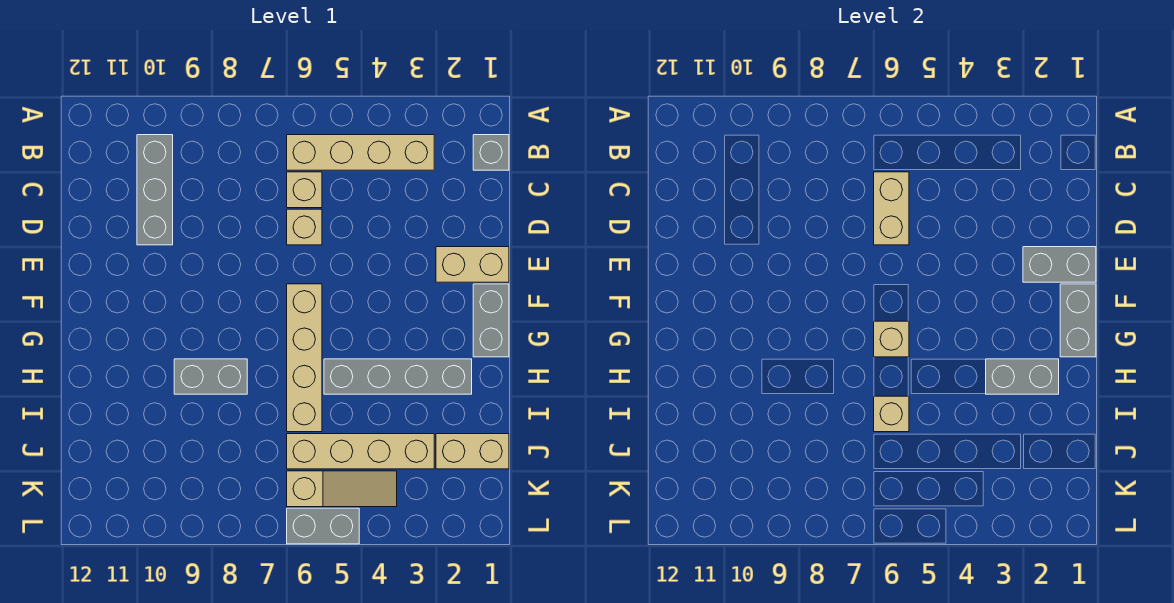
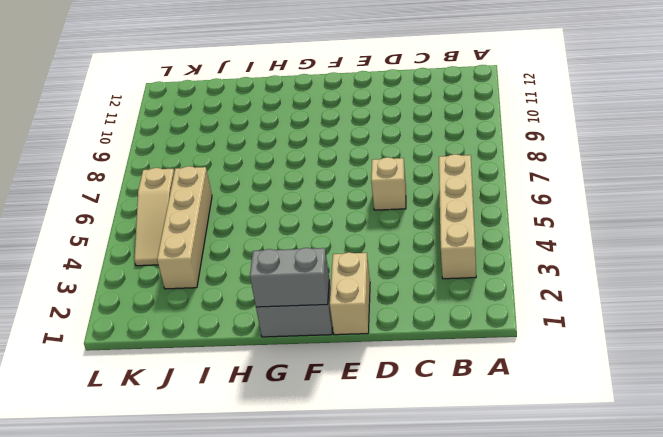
none -> grey brick B1 level 1
none -> grey brick B10:D10 level 1
none -> tan brick C6 level 1

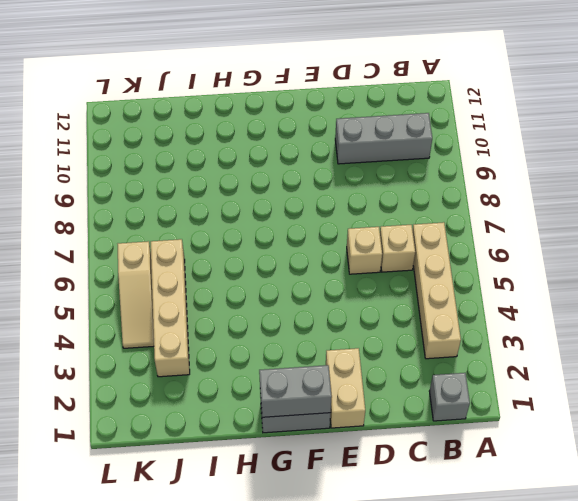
none -> tan brick F6:I6 level 1
none -> grey brick H2:H5 level 1
none -> grey brick H8:H9 level 1

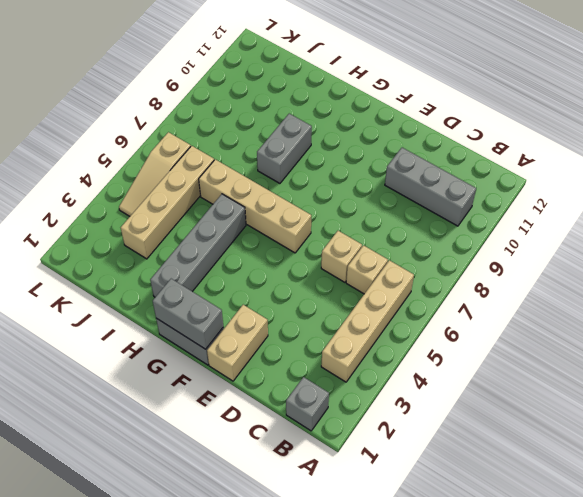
none -> tan brick J1:J2 level 1
none -> grey brick L5:L6 level 1
none -> tan brick C6:D6 level 2

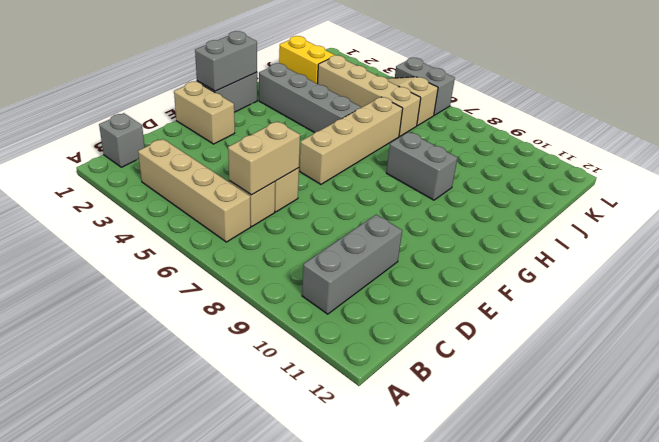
yellow brick J1:J2 level 1 -> tan brick J1:J2 level 1
none -> grey brick E1:E2 level 2
none -> tan brick G6 level 2
none -> grey brick H2:H3 level 2

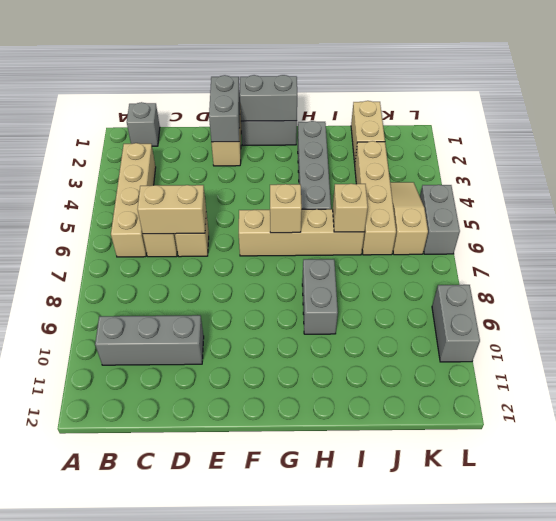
grey brick L9:L10 level 1 -> grey brick H2:H3 level 2

